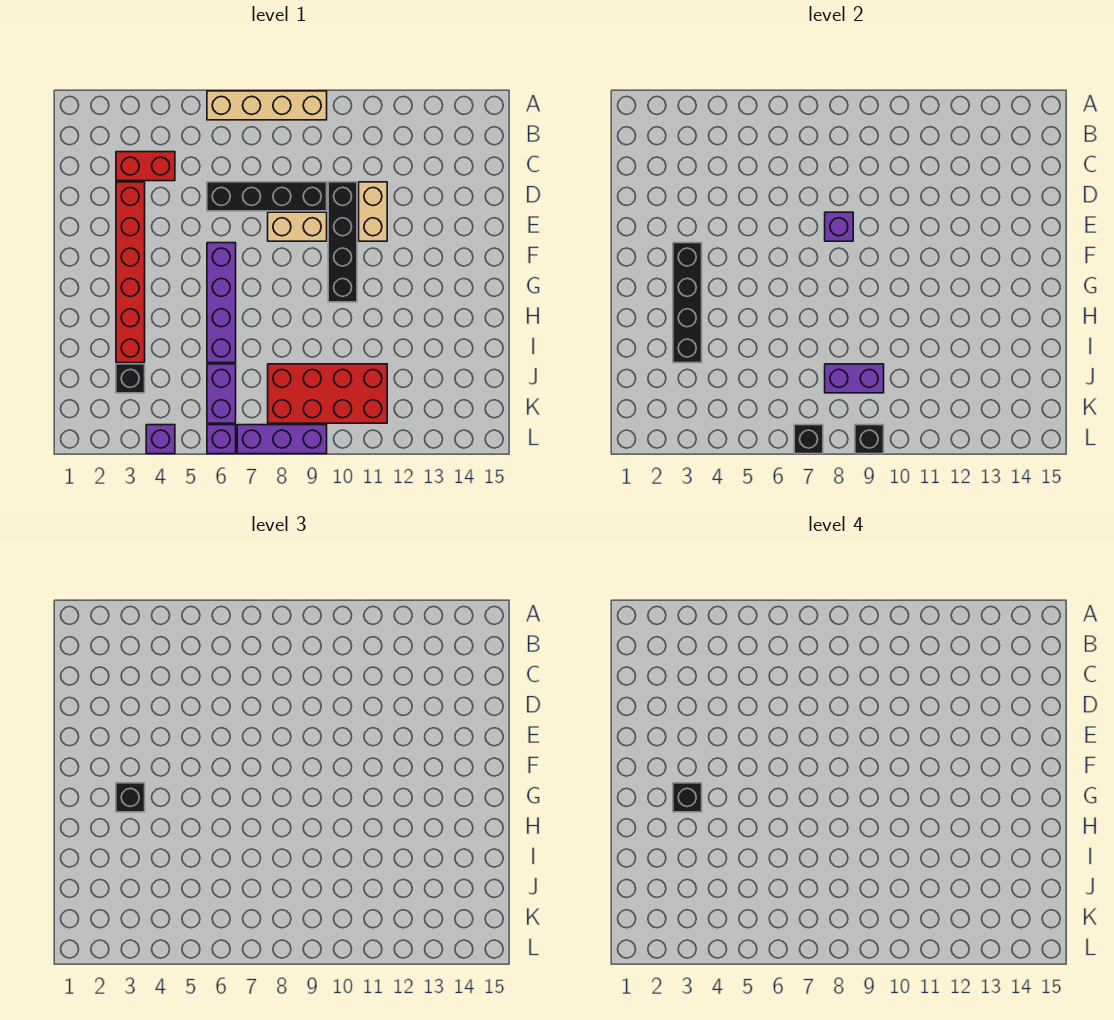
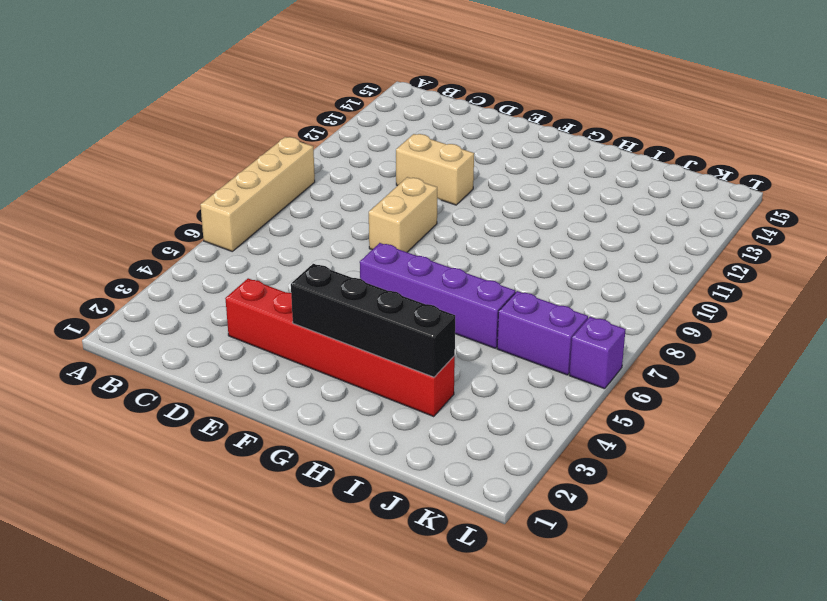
none -> red brick C3:C4 level 1
none -> black brick D6:D9 level 1
none -> black brick D10:G10 level 1

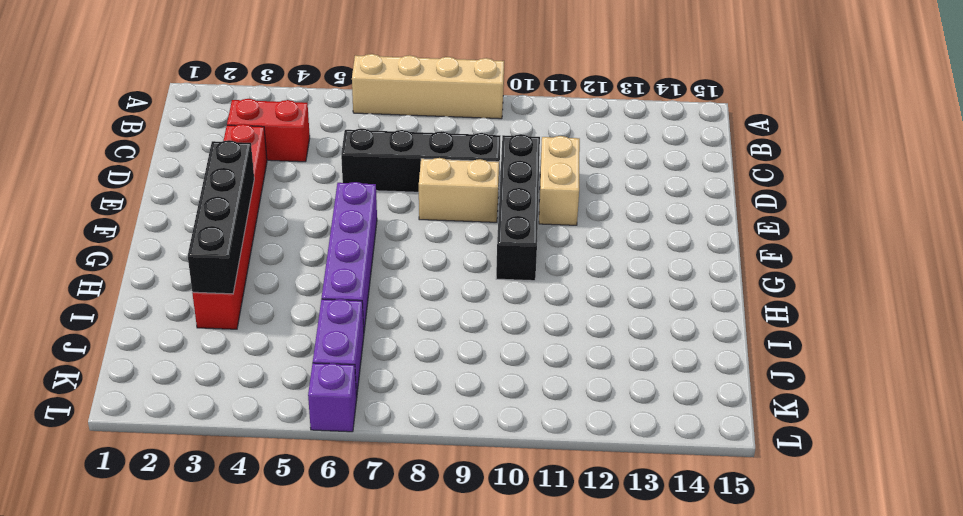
none -> black brick J3 level 1
none -> red brick J8:K11 level 1
none -> purple brick L4 level 1

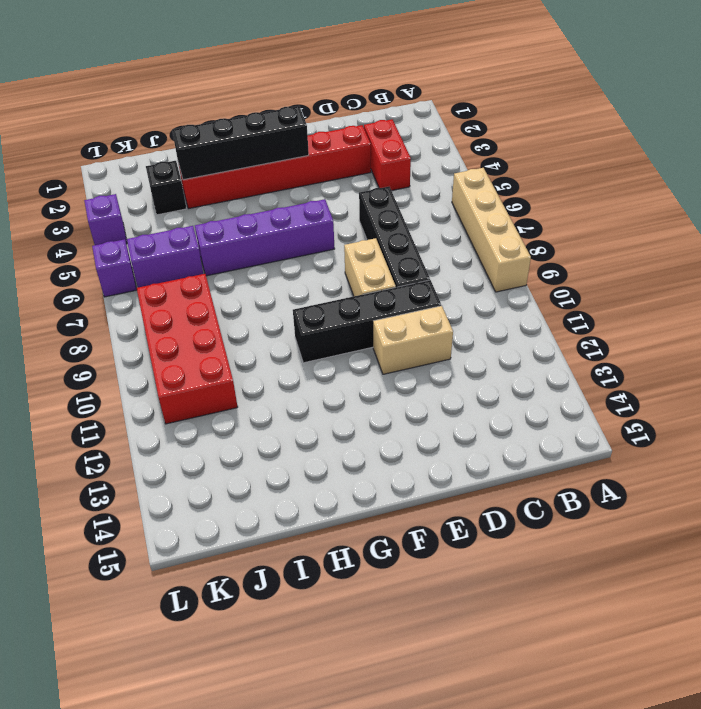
none -> purple brick L7:L9 level 1
none -> purple brick E8 level 2
none -> purple brick J8:J9 level 2

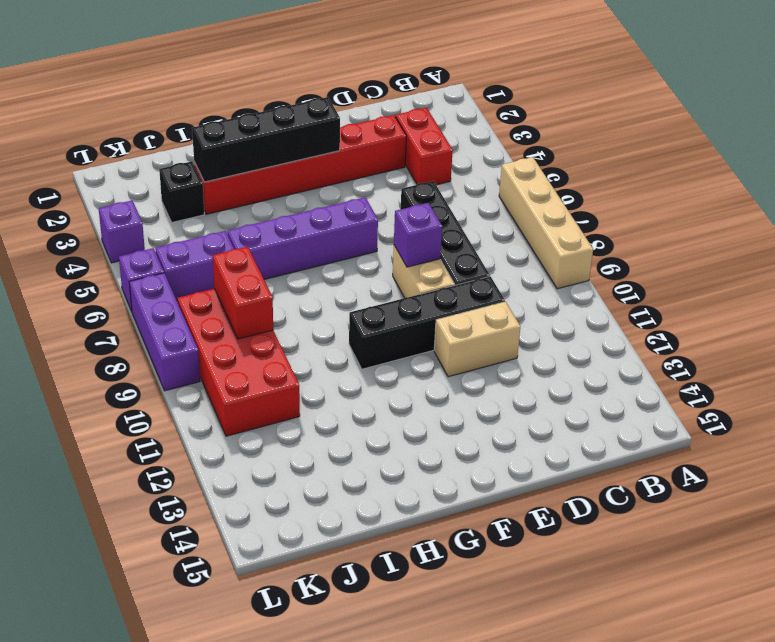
red brick J8:J9 level 2 -> purple brick J8:J9 level 2
none -> black brick L7 level 2
none -> black brick L9 level 2
none -> black brick G3 level 3

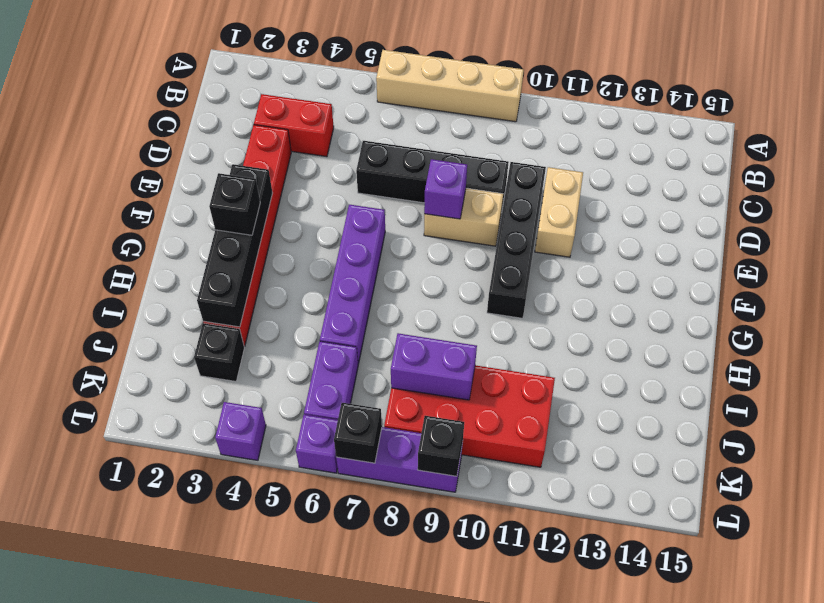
none -> black brick G3 level 4

